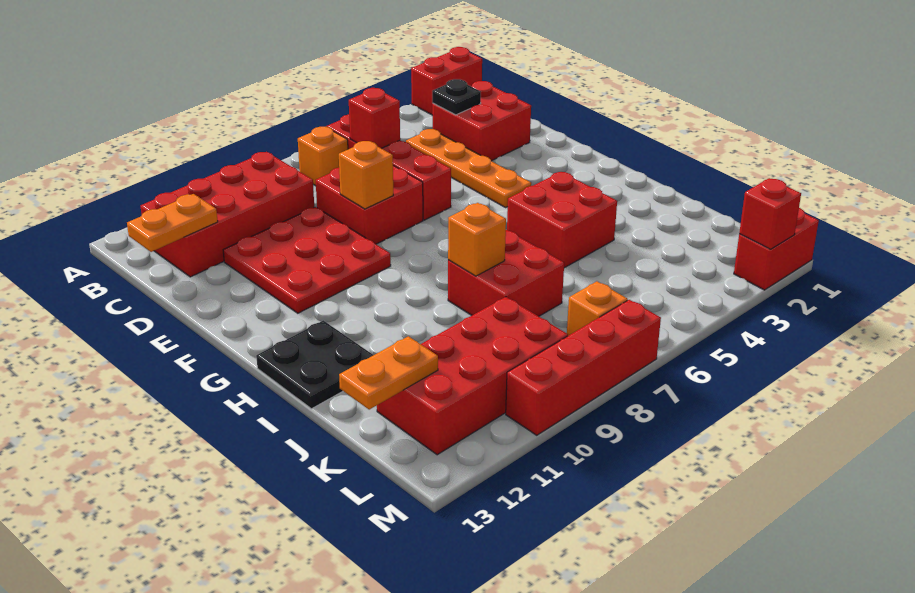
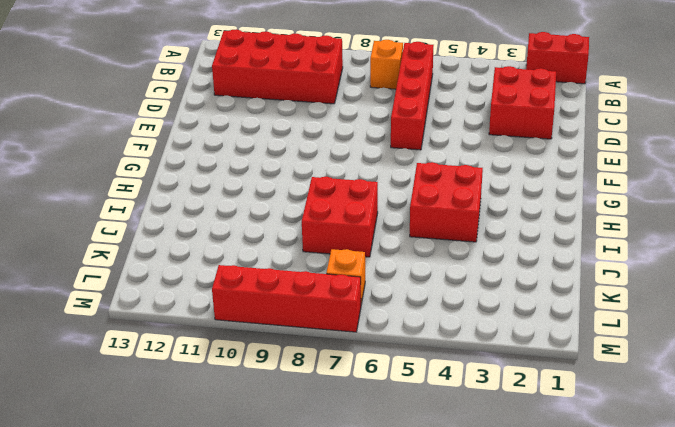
none -> orange plate C4:F4 level 1
none -> red brick D7:E8 level 1
none -> red plate D9:F11 level 1

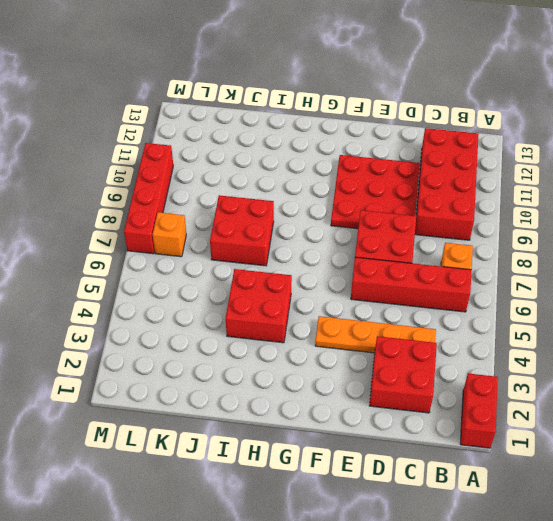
none -> black plate H12:I13 level 1
none -> red brick K9:L12 level 1
none -> red brick M1:M2 level 1

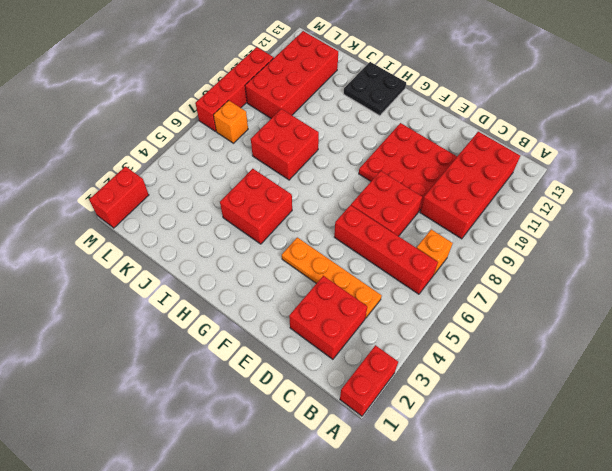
none -> black plate C3 level 2
none -> red brick C6 level 2
none -> orange plate C12:C13 level 2

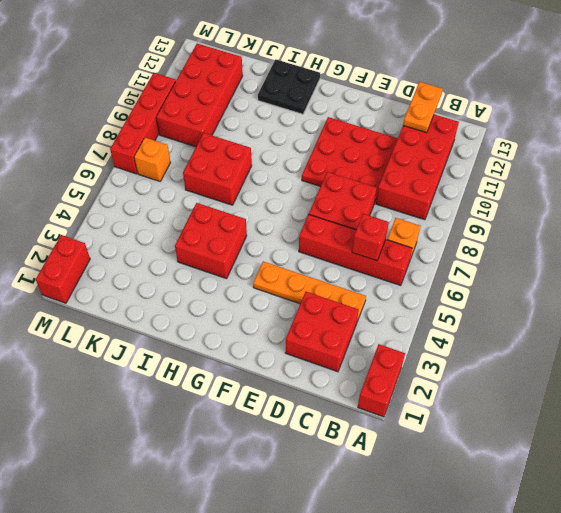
none -> black plate C3 level 2
none -> orange brick E8 level 2
none -> orange brick I8 level 2

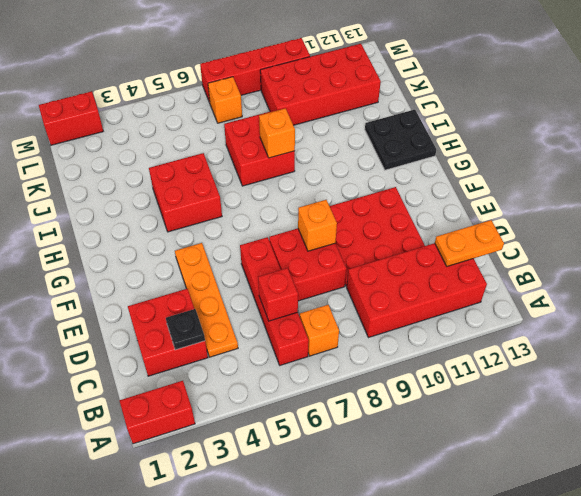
none -> orange plate K12:K13 level 2
none -> red brick M2 level 2

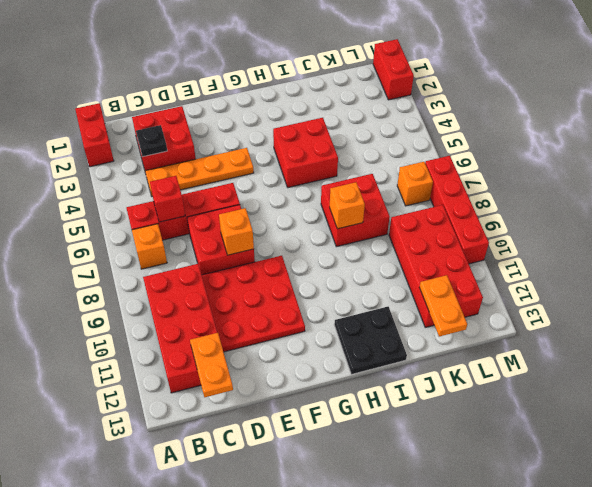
none -> red brick M2 level 2

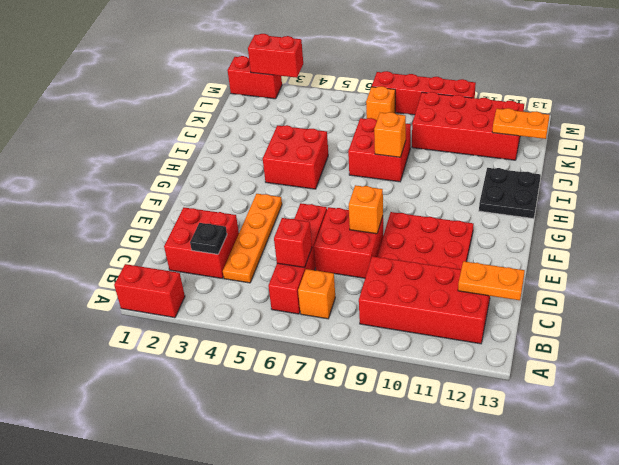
red brick M2:M3 level 2 -> red brick M2 level 2

